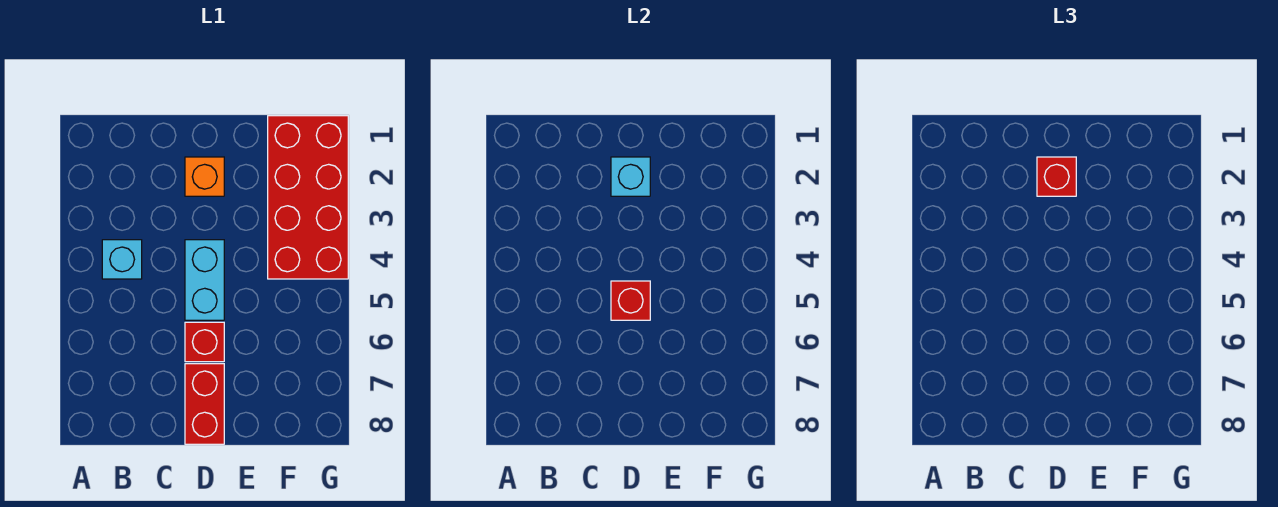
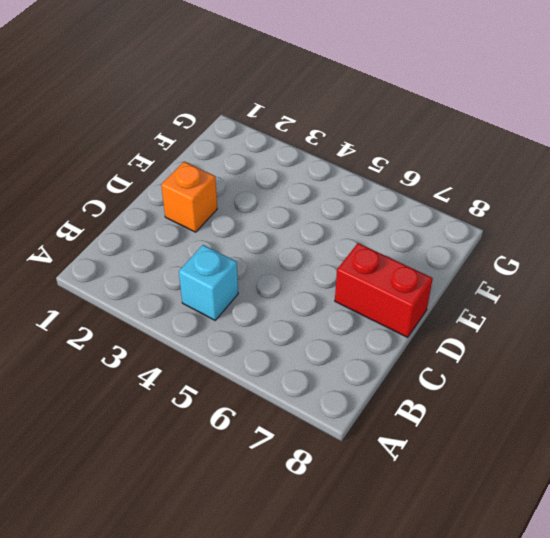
none -> cyan brick D4:D5 level 1
none -> red brick D6 level 1

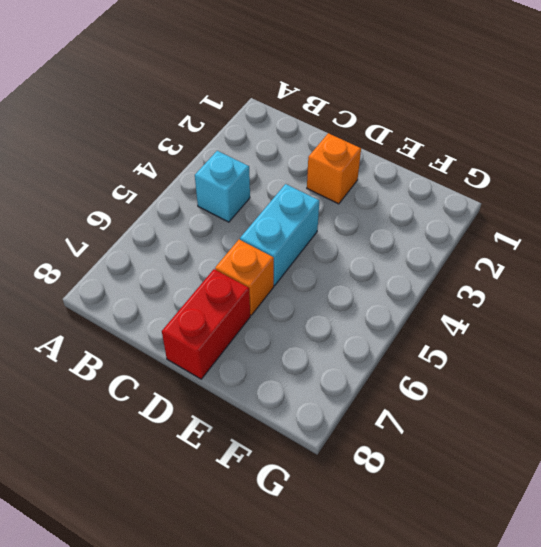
orange brick D6 level 1 -> red brick D6 level 1
none -> red brick F1:G4 level 1
none -> cyan brick D2 level 2

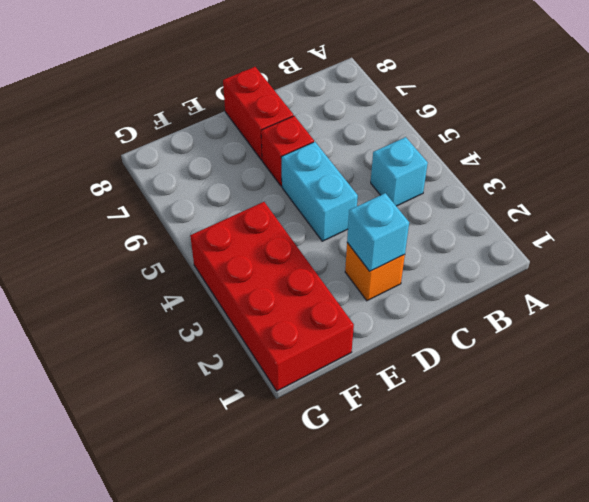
none -> red brick D5 level 2
none -> red brick D2 level 3

